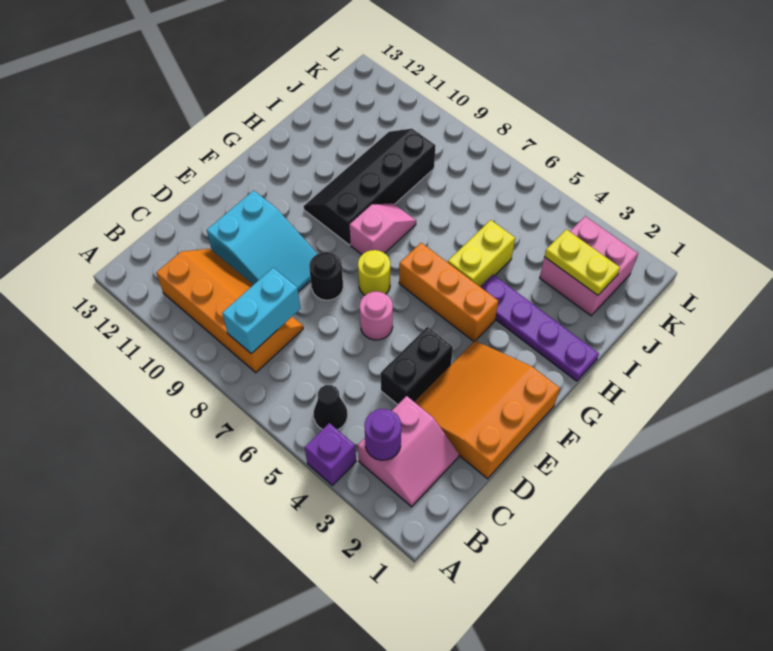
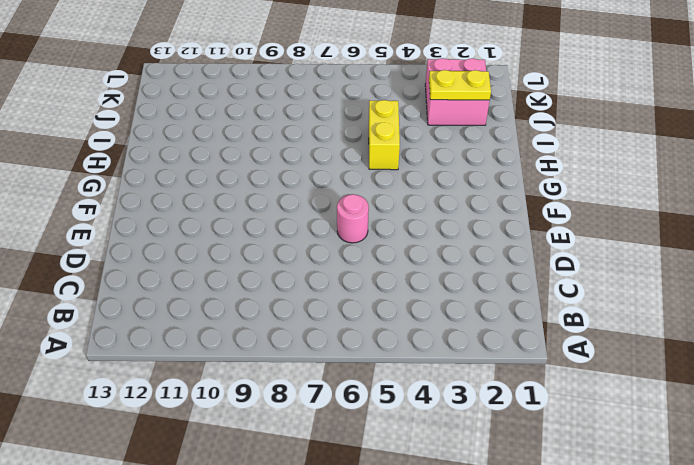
none -> purple brick A4 level 1
none -> pink slope B2:C3 level 1 top 3
none -> black cone B5 level 1

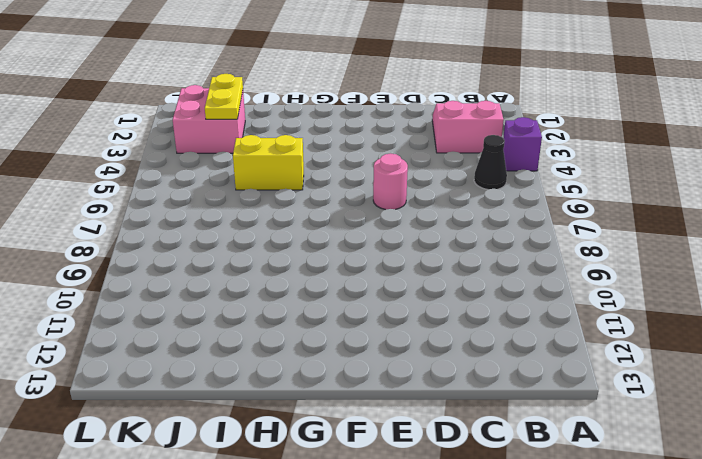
none -> orange slope B8:C11 level 1 top B
none -> orange slope D1:F3 level 1 top 1
none -> black brick D4:E4 level 1

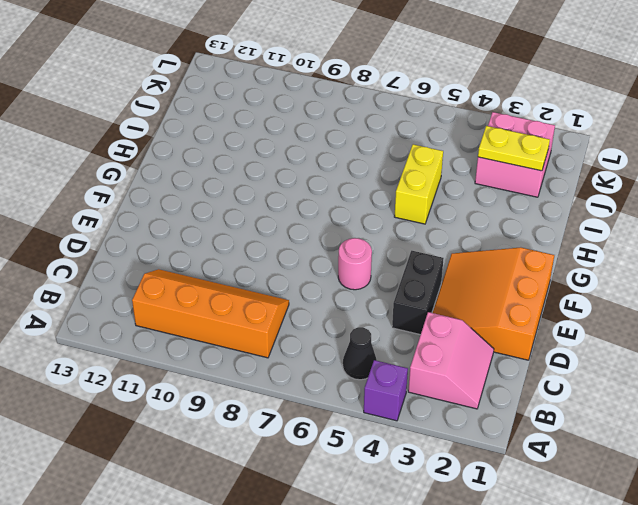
none -> cyan slope D9:E11 level 1 top 11
none -> black round brick E8 level 1
none -> yellow round brick F7 level 1

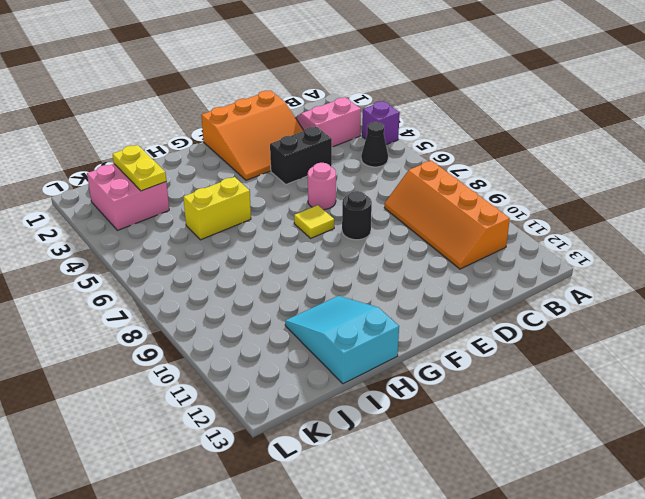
yellow tile F7 level 1 -> yellow round brick F7 level 1
cyan slope H11:I13 level 1 top 13 -> cyan slope D9:E11 level 1 top 11
none -> orange brick G4:G6 level 1
none -> pink slope G8:H8 level 1 top G
none -> black slope G9:J10 level 1 top 9

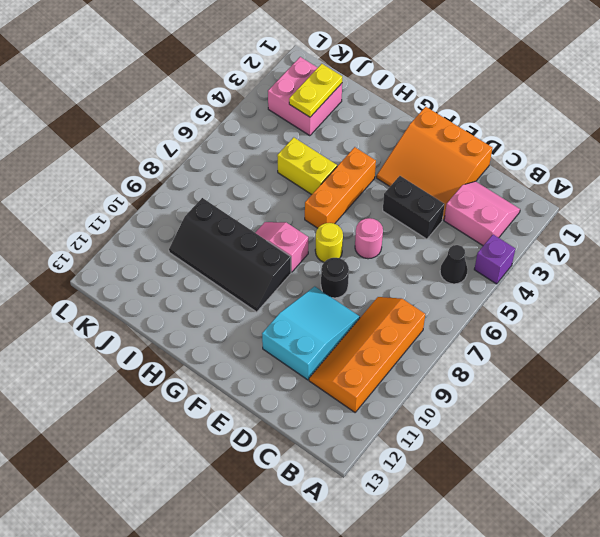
none -> purple plate H1:H4 level 1
none -> purple round brick B3 level 2
none -> cyan brick B8:C8 level 2

